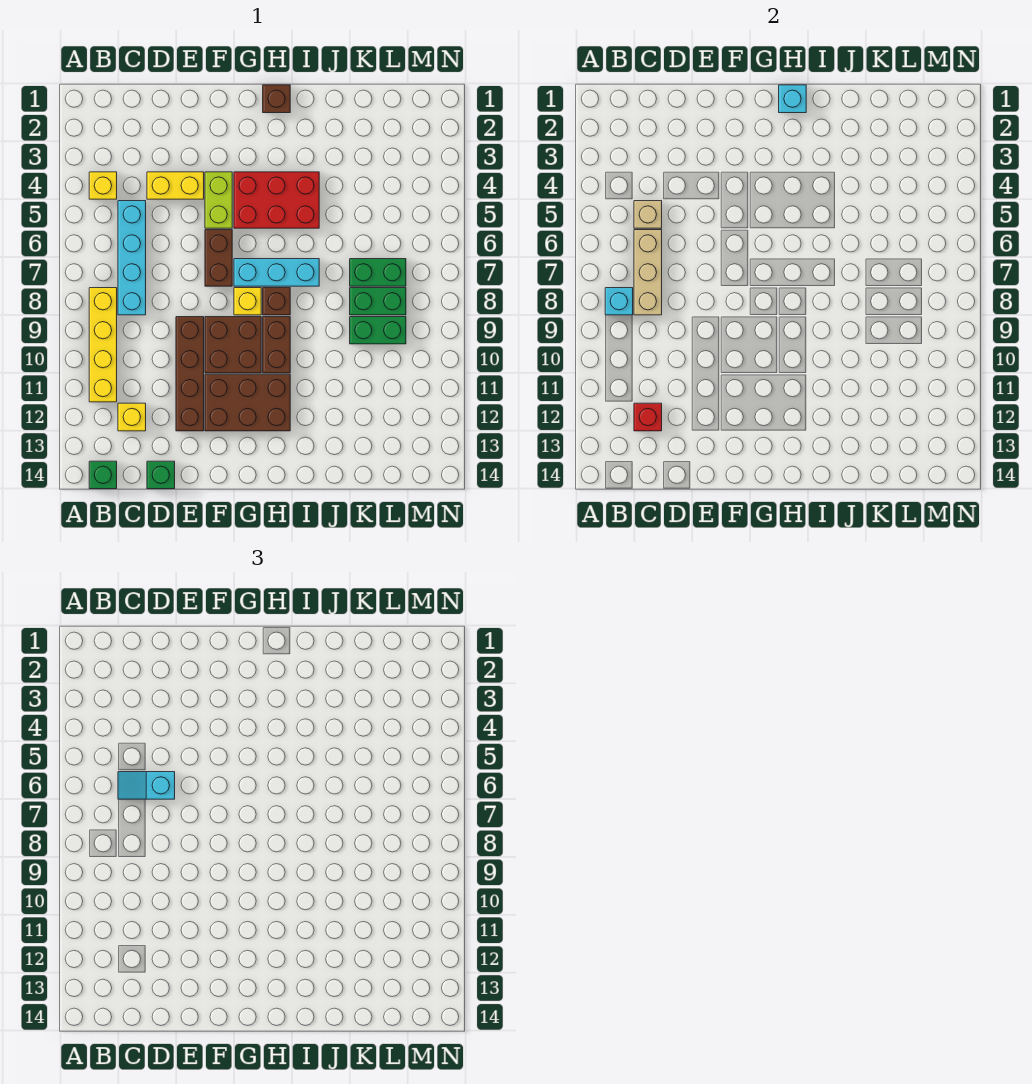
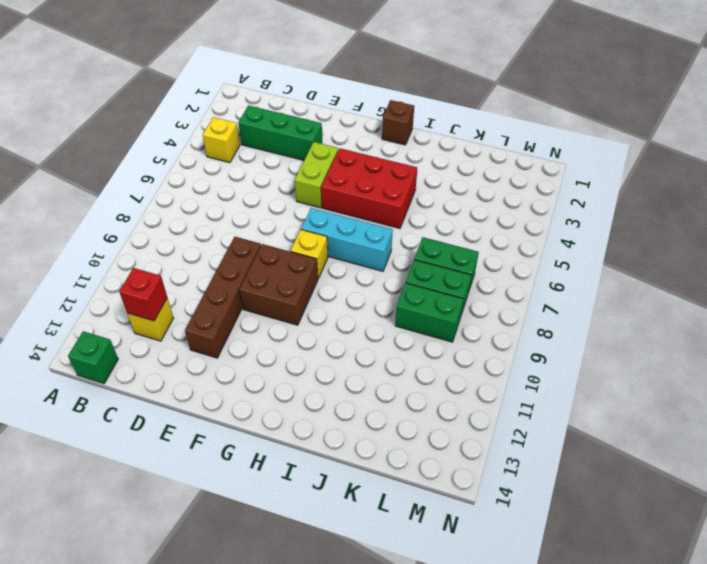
green brick C3:E3 level 1 -> none
none -> yellow brick B8:B11 level 1
none -> cyan brick C5:C8 level 1
none -> yellow brick D4:E4 level 1

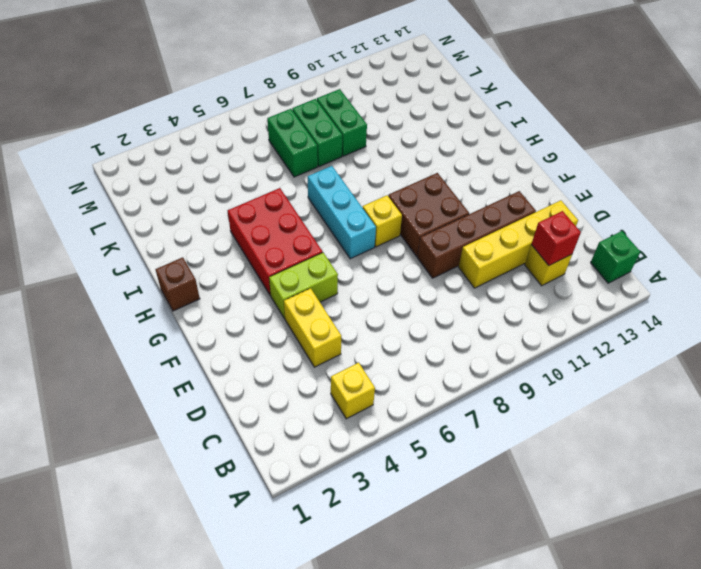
yellow brick D10:D13 level 1 -> yellow brick B8:B11 level 1
none -> cyan brick C5:C8 level 1
none -> green brick D14 level 1
none -> brown brick F6:F7 level 1

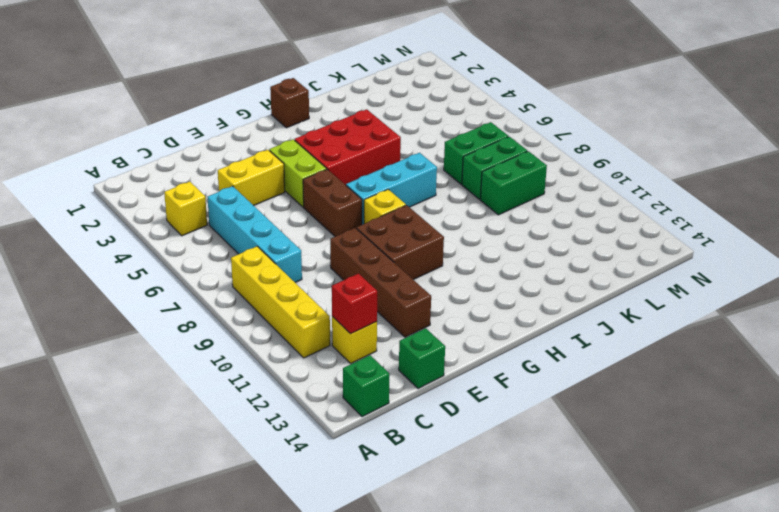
none -> brown brick F11:H12 level 1
none -> brown brick H8 level 1
none -> brown brick H9:H10 level 1

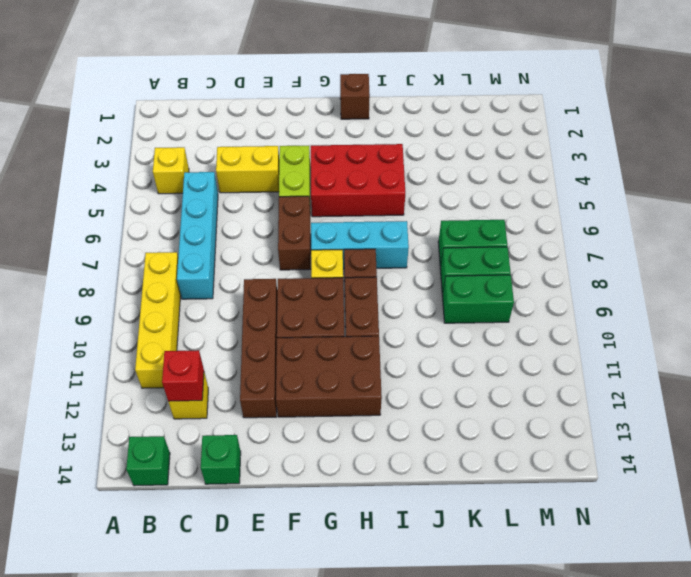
none -> cyan brick B8 level 2
none -> tan brick C5 level 2
none -> tan brick C6:C8 level 2

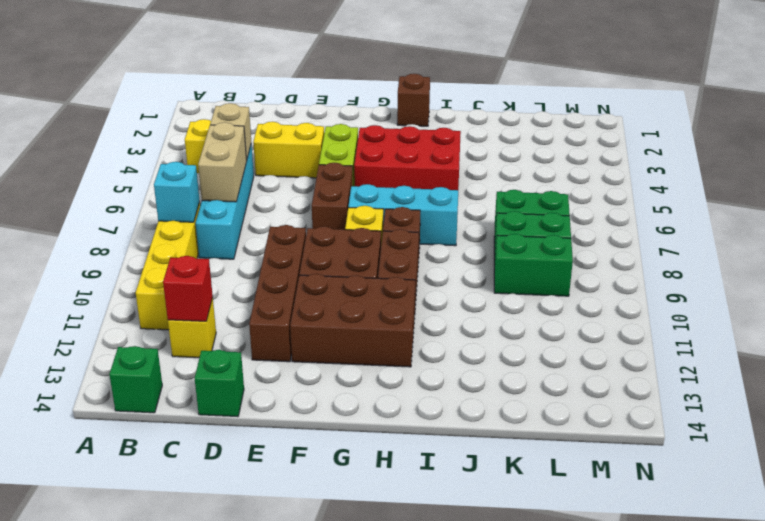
tan brick C6:C7 level 2 -> tan brick C6:C8 level 2
none -> cyan brick H1 level 2
none -> cyan slope C6:D6 level 3 top D

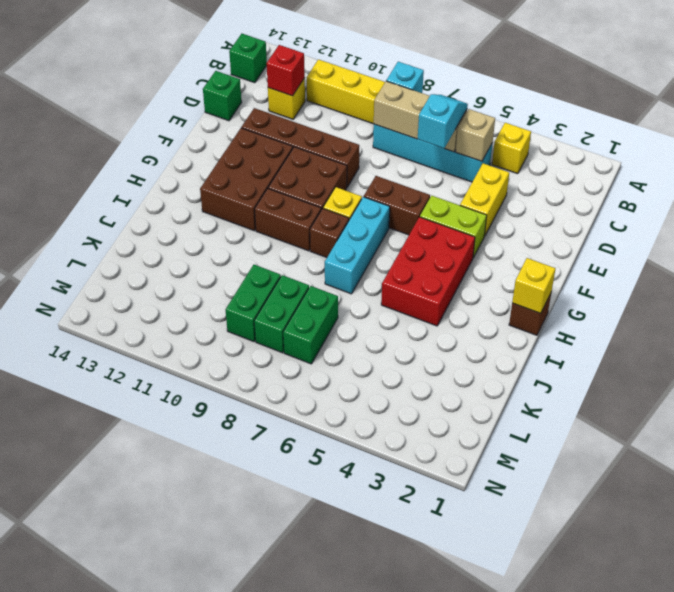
yellow brick H1 level 2 -> cyan brick H1 level 2

